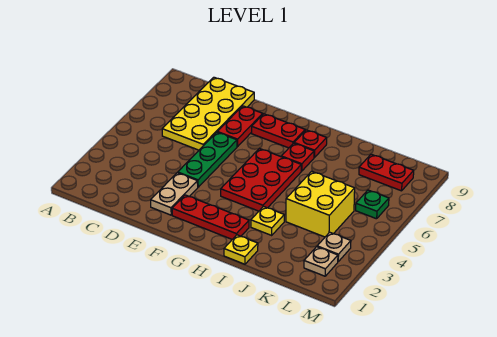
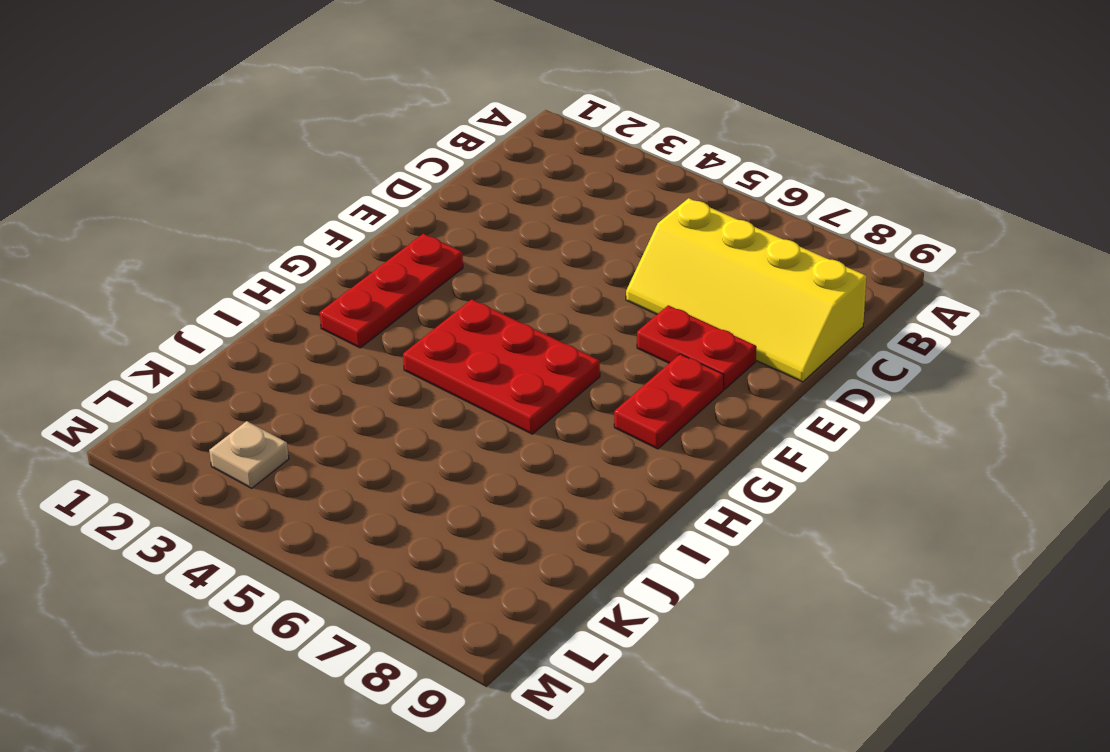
yellow slope C6:D9 level 1 top C -> yellow plate C6:D9 level 1
none -> tan plate E2:E3 level 1
none -> green plate E4:E6 level 1
none -> red plate H7 level 1

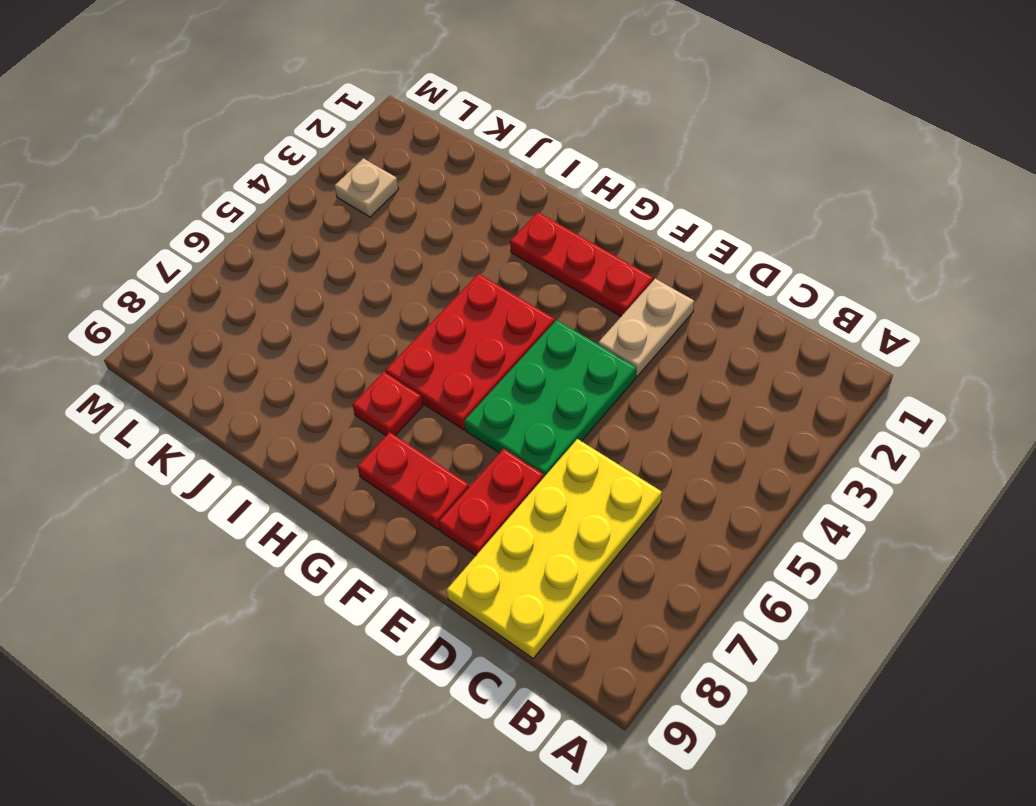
green plate E4:F6 level 1 -> green plate E4:E6 level 1
none -> red plate H8 level 1
none -> yellow plate I1 level 1
none -> yellow plate I3 level 1

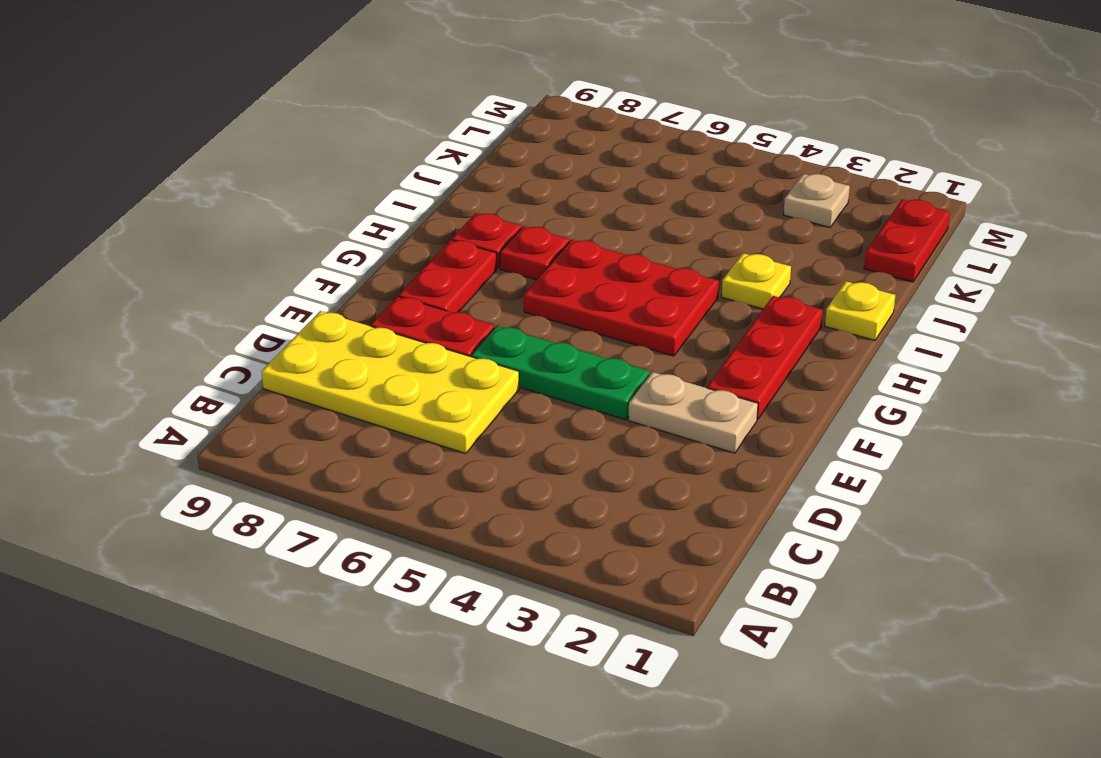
red plate K1:L1 level 1 -> red plate K8:L8 level 1
none -> yellow brick J4:K5 level 1
none -> tan plate L2 level 1
none -> green plate L6 level 1

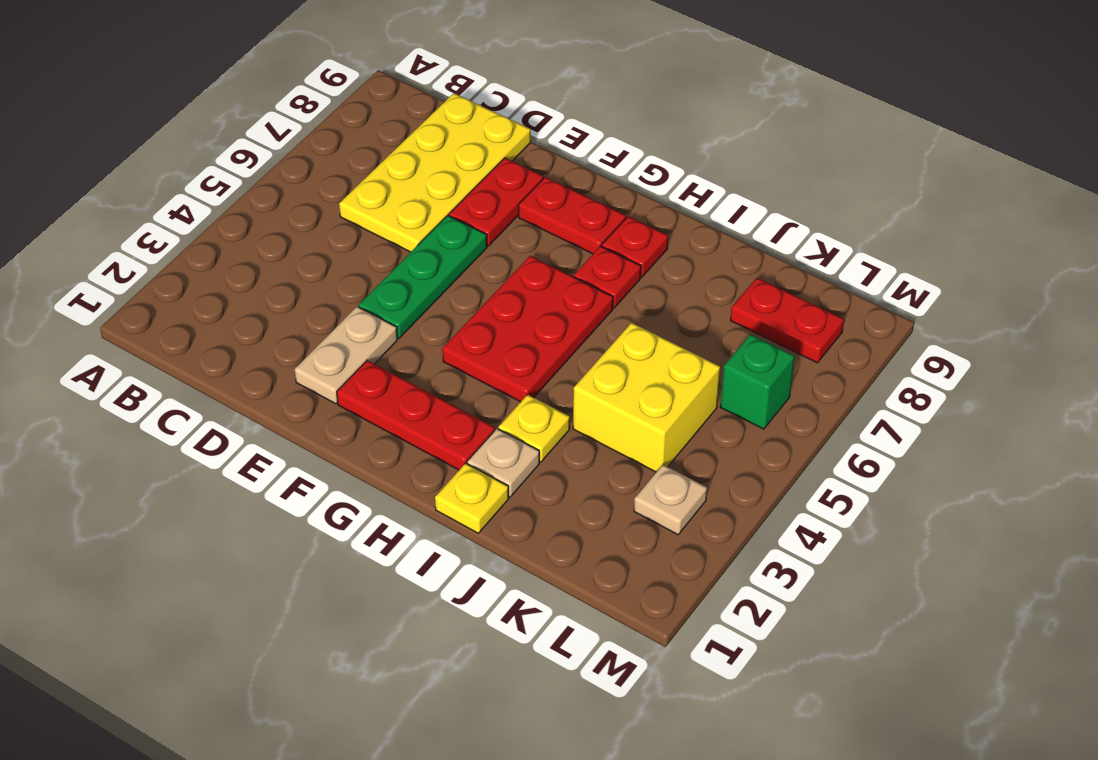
tan plate I2 level 1 -> tan plate L2 level 1
green brick L6 level 1 -> green plate L6 level 1

